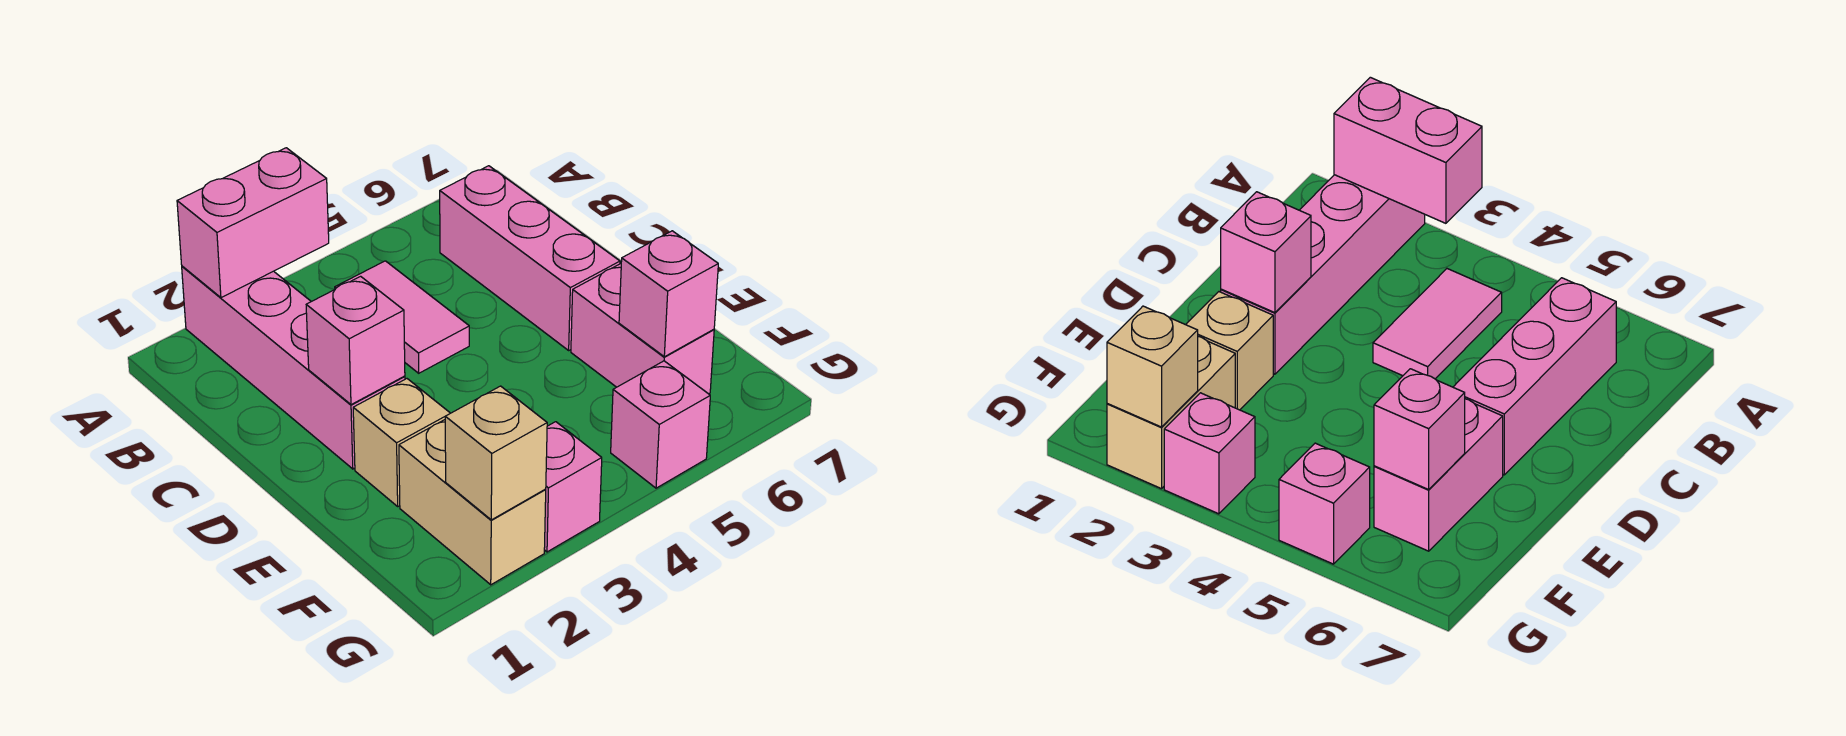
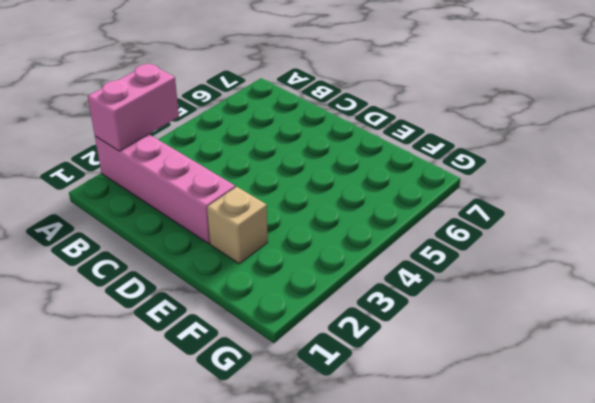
none -> pink tile B4:C4 level 1
none -> pink brick B6:D6 level 1
none -> pink brick E6:F6 level 1

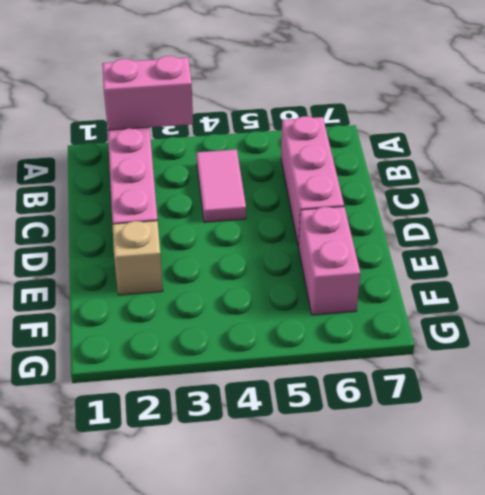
none -> tan brick F2:G2 level 1
none -> pink brick G3 level 1
none -> pink brick G5 level 1

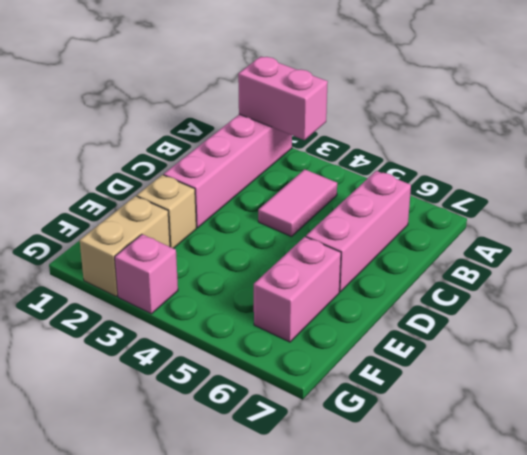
none -> pink brick G5 level 1
none -> pink brick D2 level 2
none -> pink brick F6 level 2

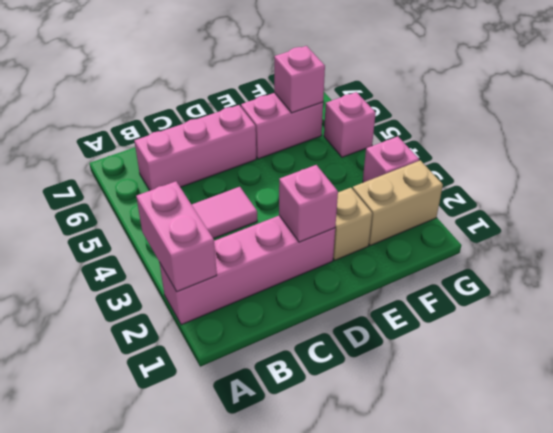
none -> tan brick G2 level 2

